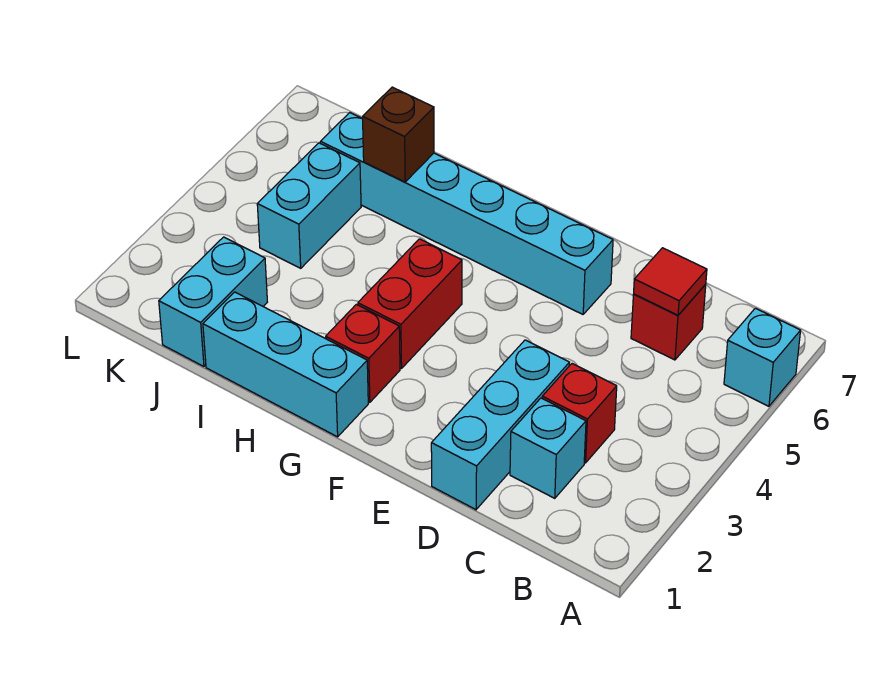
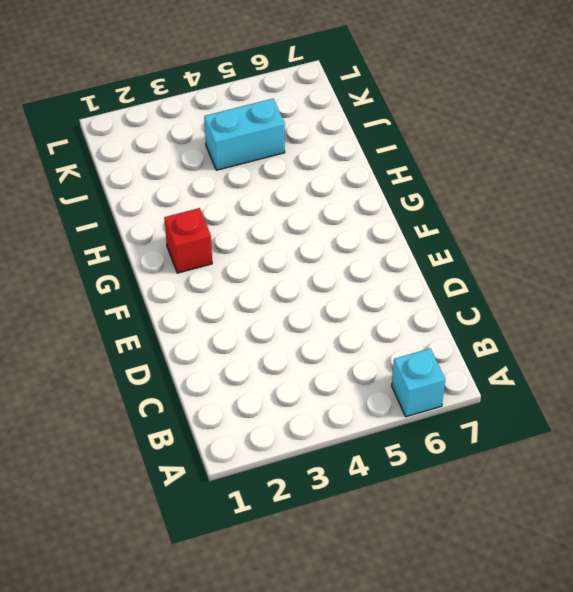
none -> cyan brick C2 level 1
none -> red brick C3 level 1
none -> red brick C6 level 1

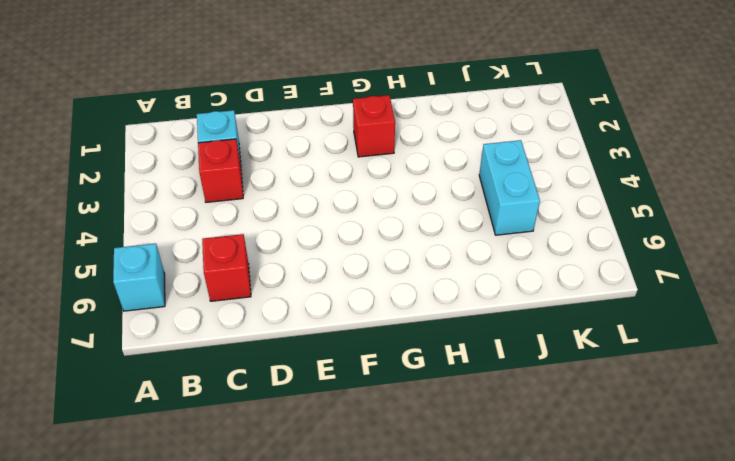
none -> cyan brick D1:D3 level 1
none -> cyan brick E6:J6 level 1
none -> cyan brick G1:I1 level 1

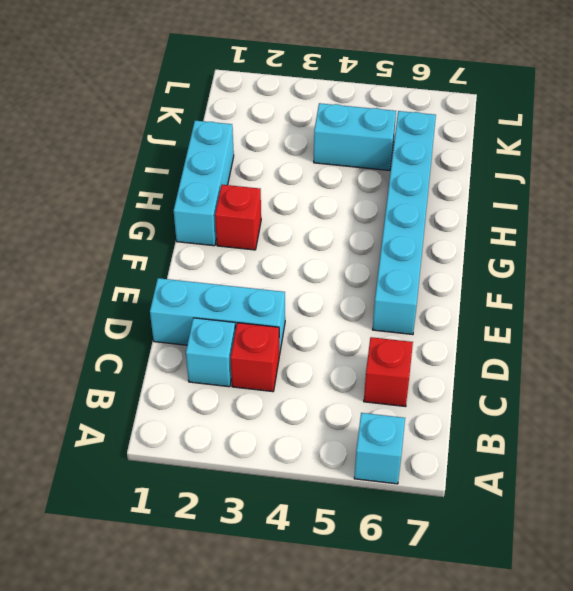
none -> red brick G3:G4 level 1
none -> cyan brick J1:J2 level 1
none -> red tile C6 level 2

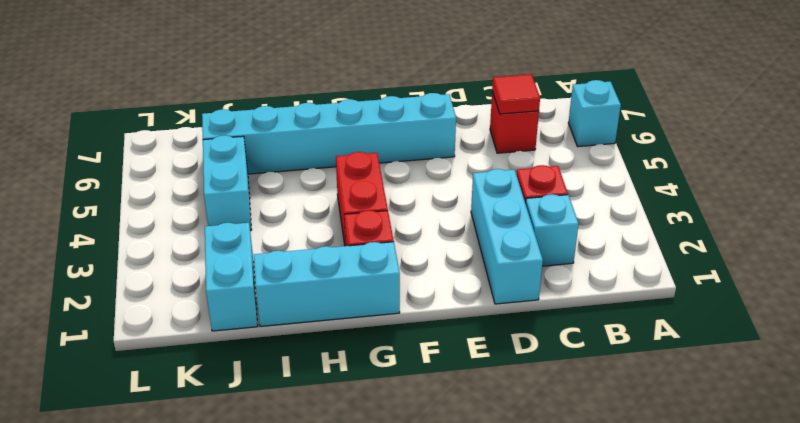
none -> brown brick I6 level 2

